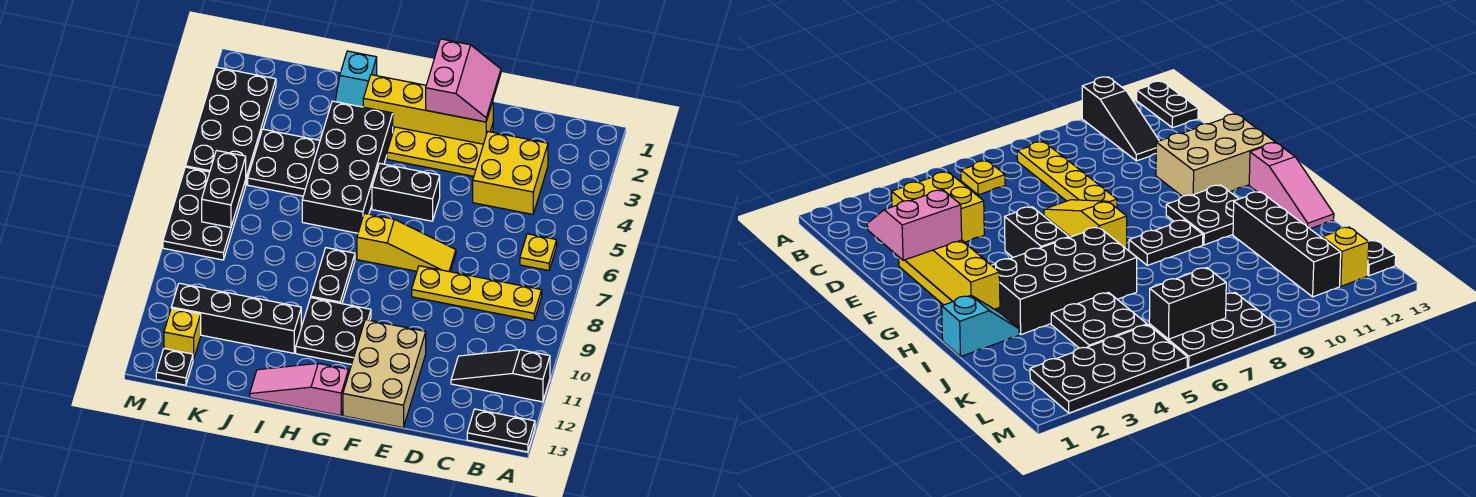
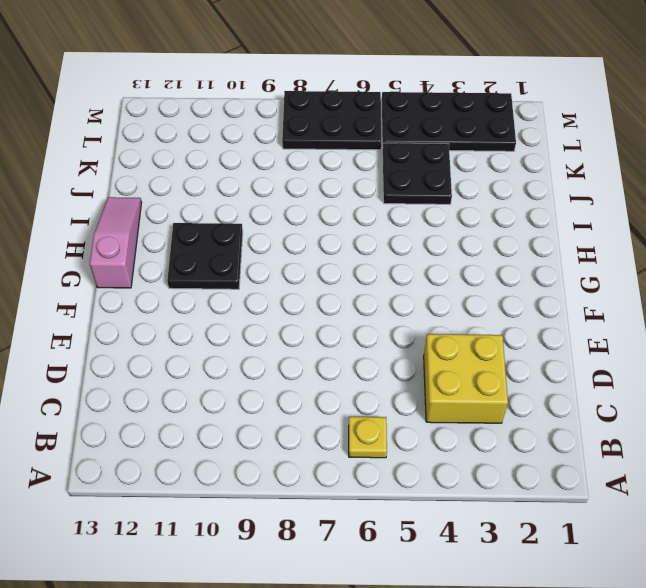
none -> black slope A11:C11 level 1 top A
none -> black plate A13:B13 level 1
none -> yellow plate B8:E8 level 1

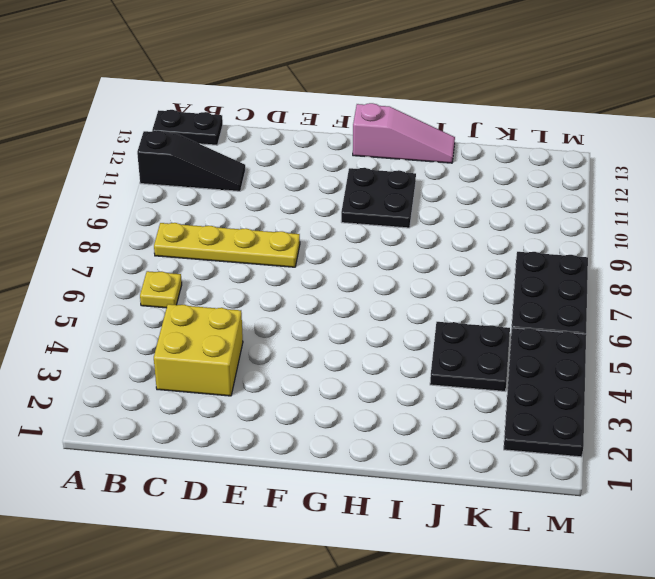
none -> yellow plate E2:G3 level 1
none -> yellow slope E7:G7 level 1 top G
none -> tan brick E11:F13 level 1

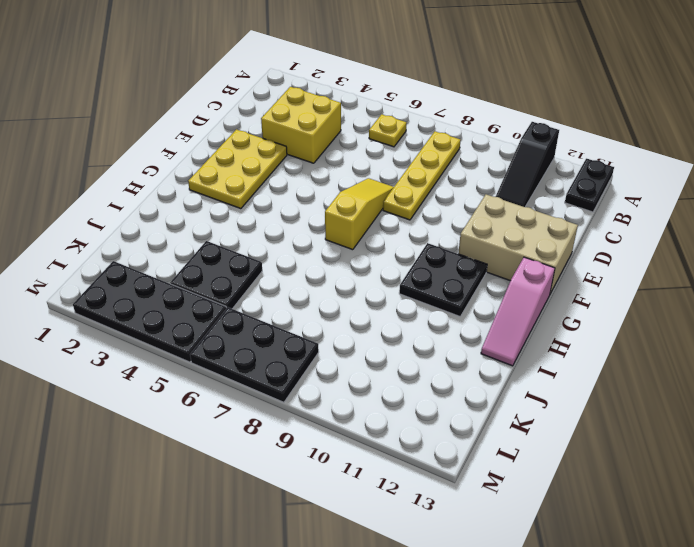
none -> black brick F5:G5 level 1
none -> black brick H3:I6 level 1
none -> black plate H8:H9 level 1

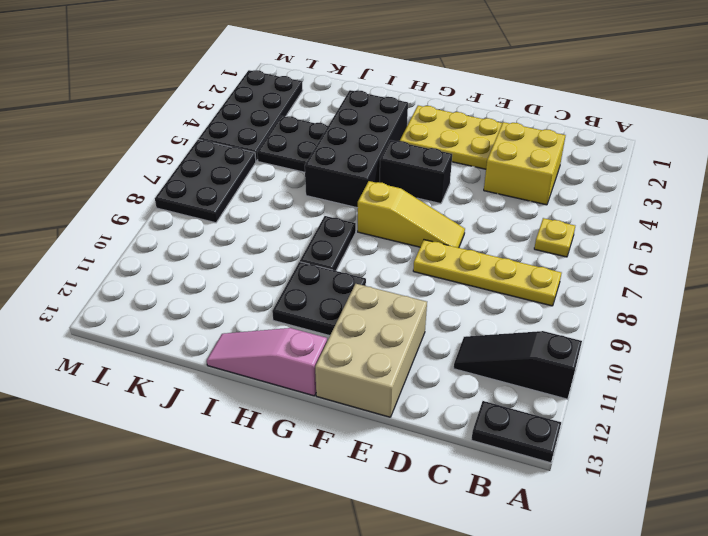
none -> cyan slope I1:I2 level 1 top 1
none -> black brick I11:L11 level 1
none -> yellow brick L12 level 1

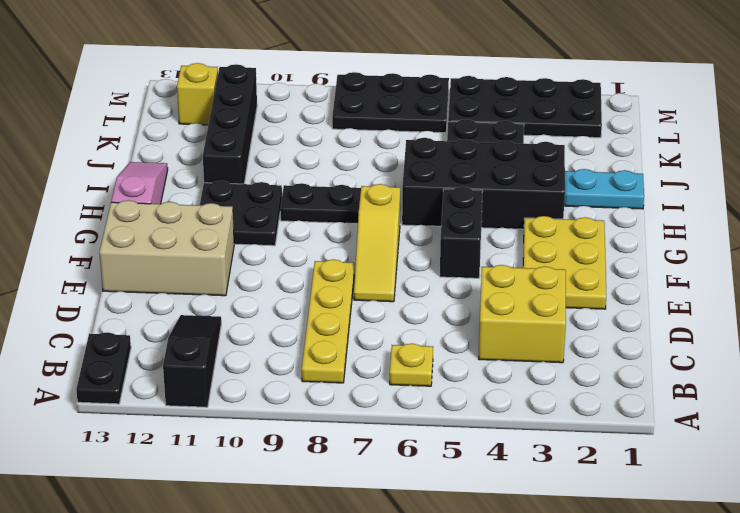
cyan plate I1:I2 level 1 -> cyan slope I1:I2 level 1 top 1
none -> black plate L13 level 1
none -> yellow brick E2:H2 level 2
none -> black brick L6:L7 level 2

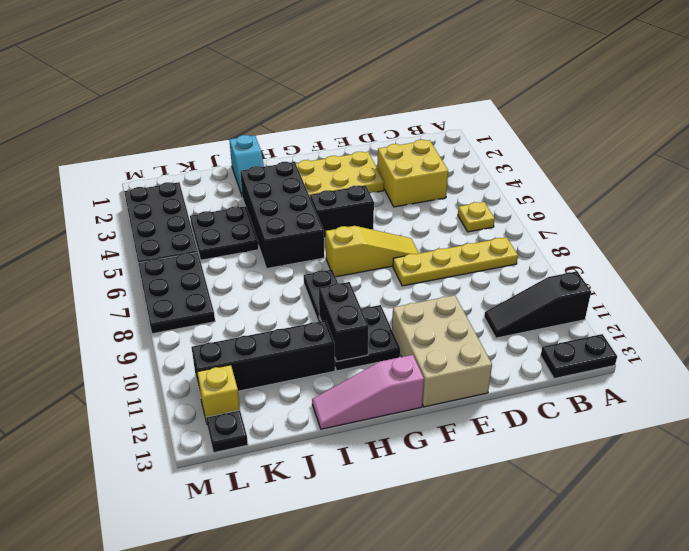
black brick H10:H11 level 2 -> black brick L6:L7 level 2
none -> yellow brick E2:H2 level 2
none -> pink slope E1:F2 level 3 top F

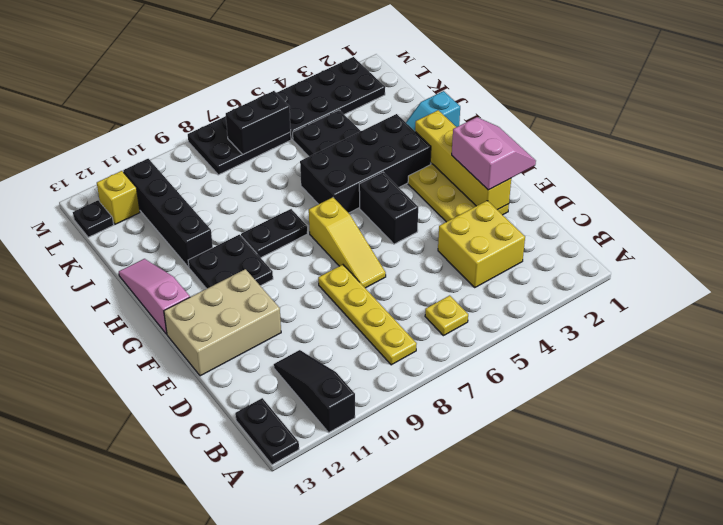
pink slope E1:F2 level 3 top 2 -> pink slope E1:F2 level 3 top F

